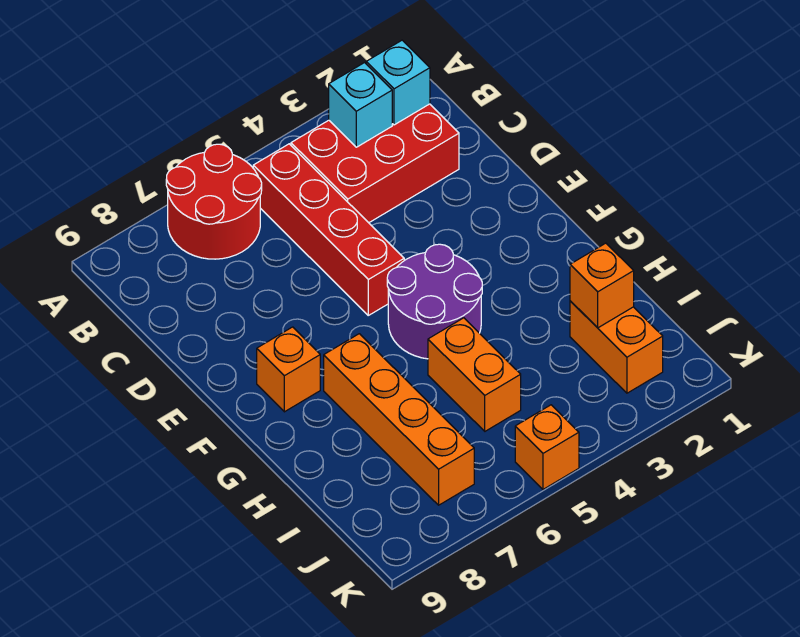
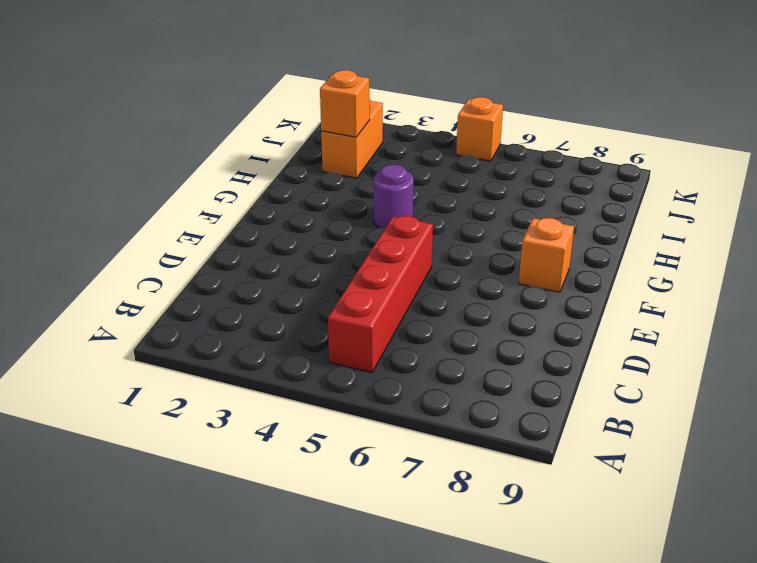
purple round brick G4 level 1 -> purple round brick F4:G5 level 1
none -> red round brick A6:B7 level 1
none -> red brick B2:C4 level 1
none -> orange brick G7:J7 level 1

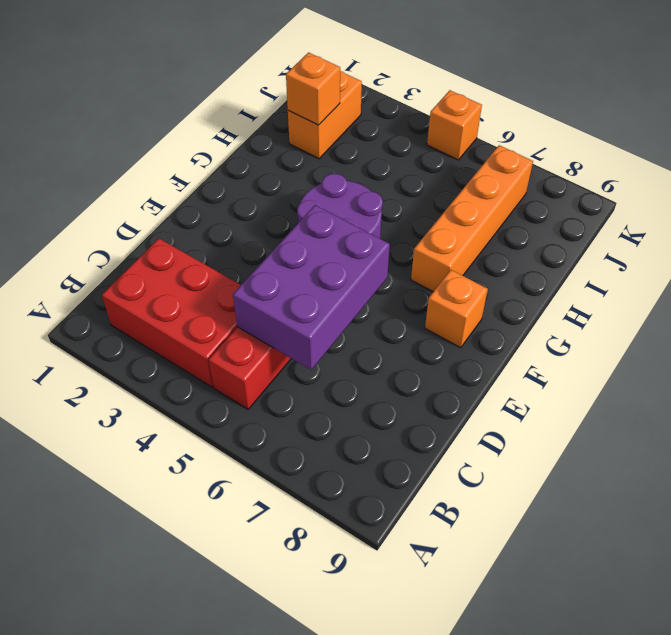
purple brick C5:E6 level 2 -> none
none -> red round brick A6:B7 level 1
none -> orange brick H5:I5 level 1
none -> cyan brick B2 level 2

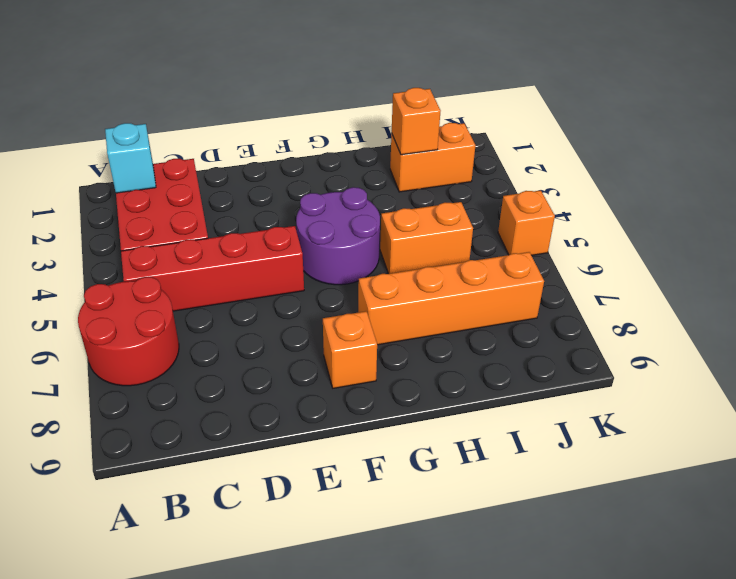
none -> cyan brick B3 level 2

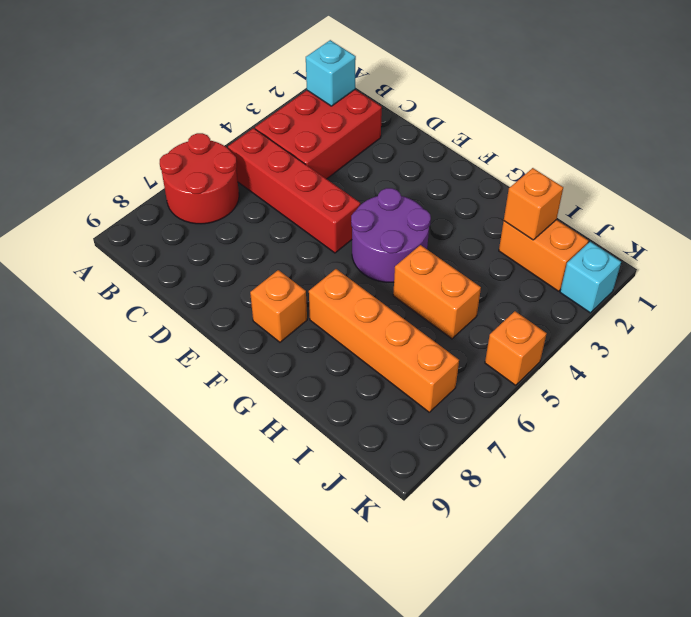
cyan brick K2 level 1 -> cyan brick B3 level 2

